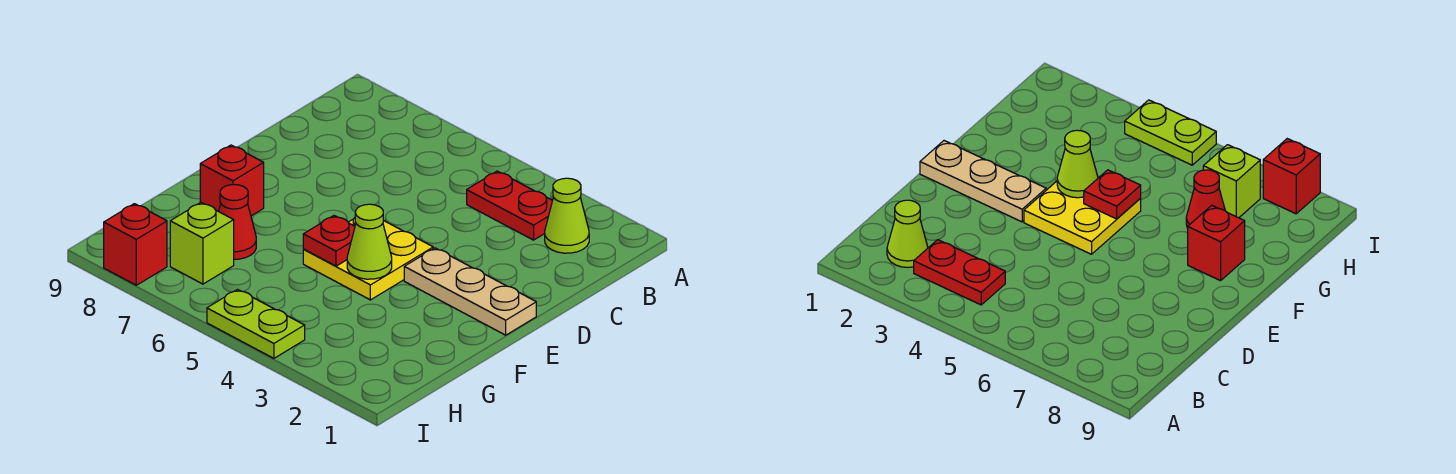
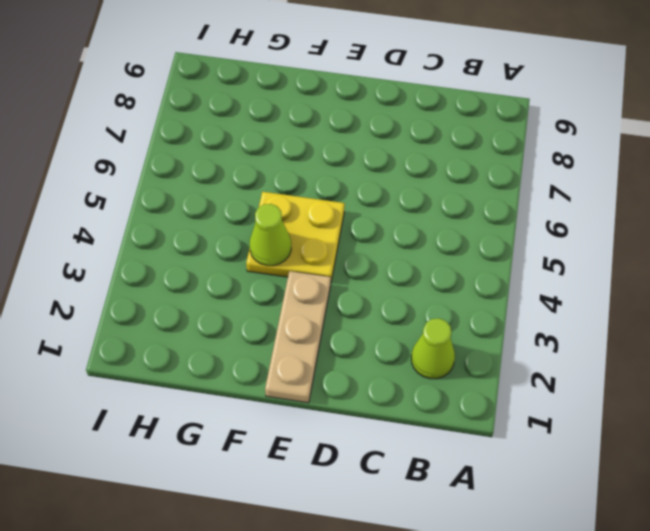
none -> red plate B3:B4 level 1
none -> red brick F8 level 1

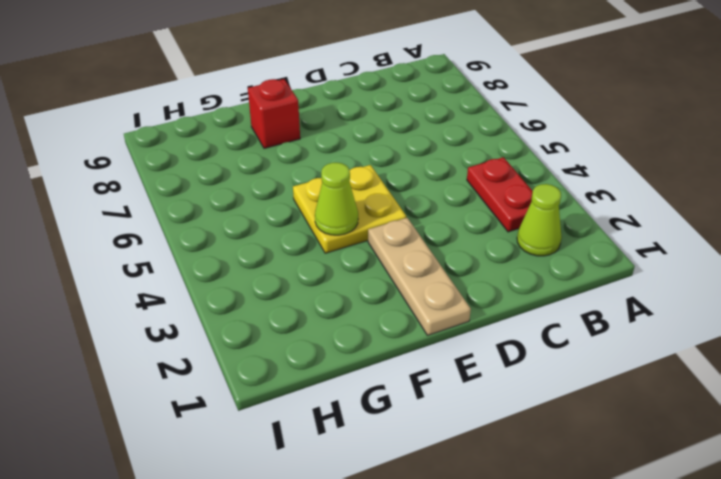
none -> red cone G7 level 1
none -> lime brick H7 level 1

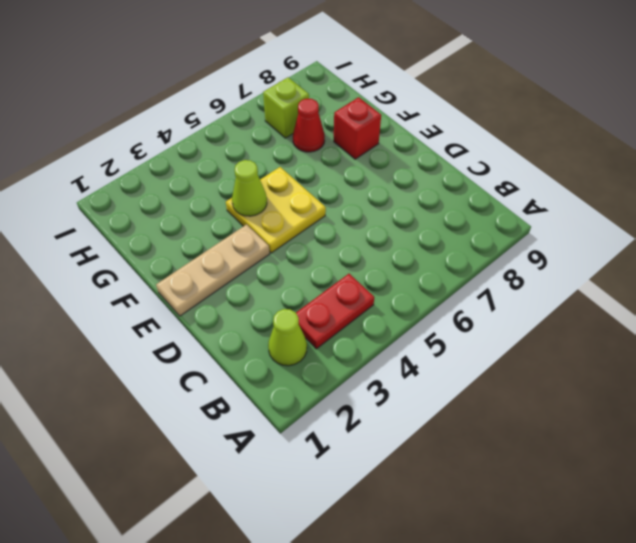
none -> lime plate I4:I5 level 1
none -> red brick I8 level 1

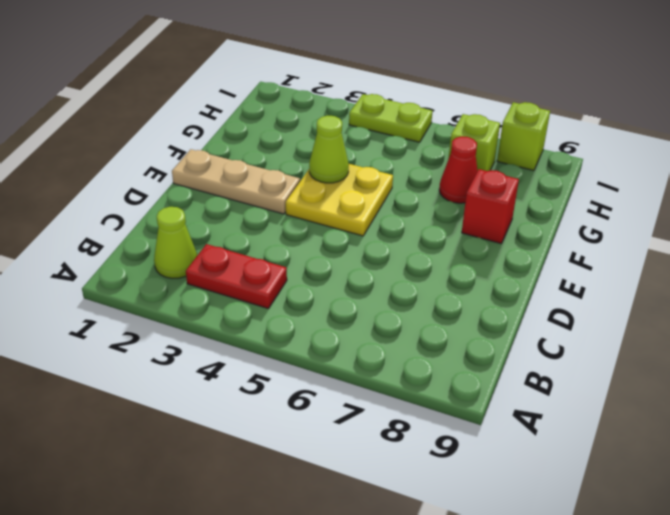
lime brick I8 level 1 -> red brick I8 level 1
none -> red plate F5 level 2

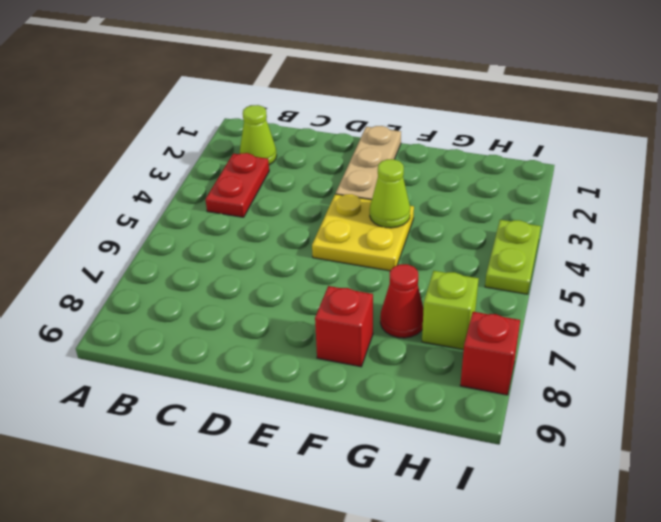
none -> red plate F5 level 2

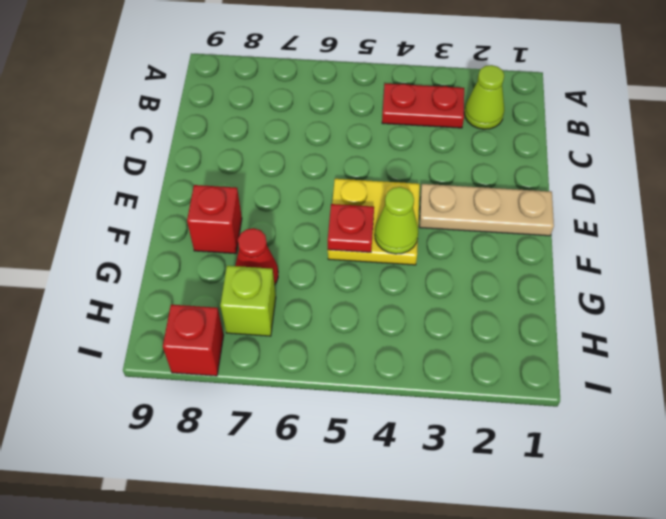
none -> lime plate I4:I5 level 1

